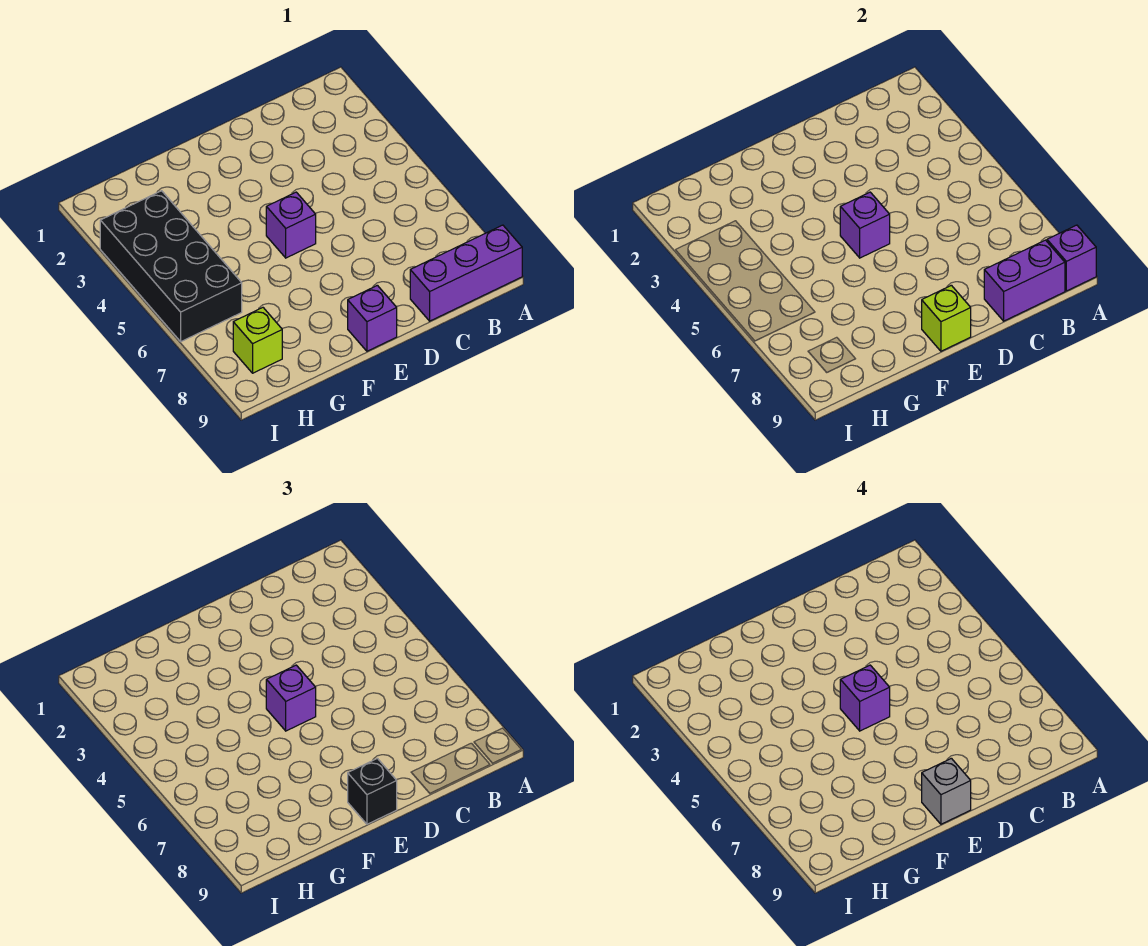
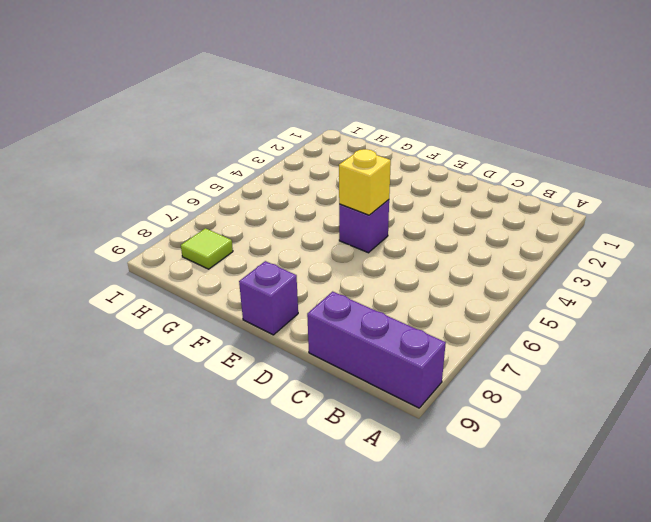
yellow brick E5 level 2 -> purple brick E5 level 2
lime tile H8 level 1 -> lime brick H8 level 1
none -> black brick H3:I6 level 1
none -> purple brick A9 level 2
none -> purple brick B9:C9 level 2

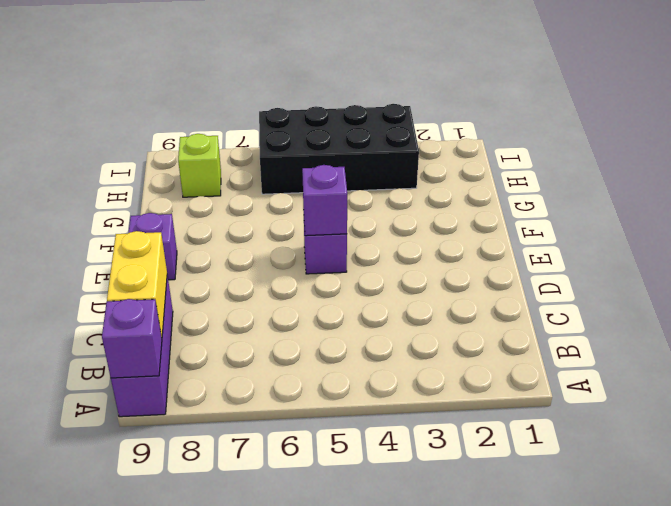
yellow brick B9:C9 level 2 -> purple brick B9:C9 level 2
none -> lime brick E9 level 2
none -> purple brick E5 level 3
none -> black brick E9 level 3

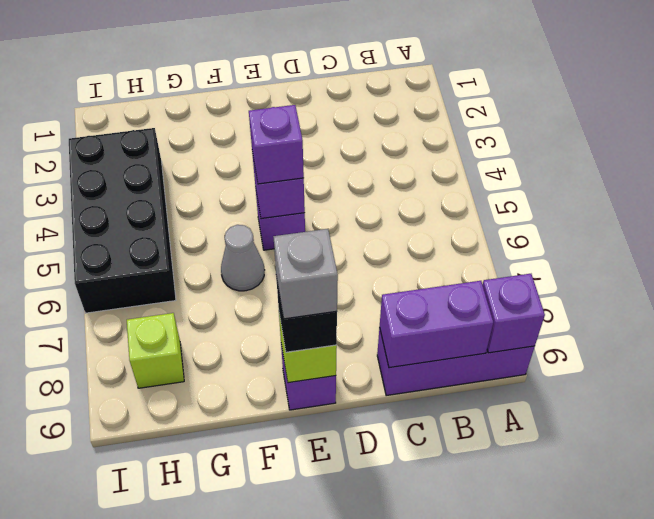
grey cone F6 level 1 -> none
none -> purple brick E5 level 4

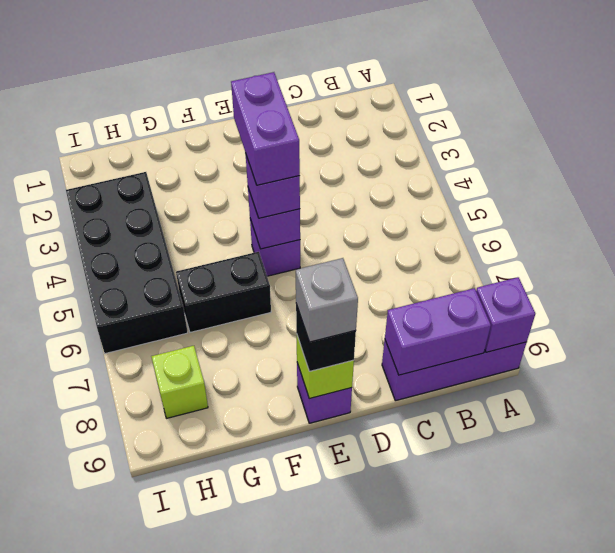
purple brick E4:E5 level 4 -> purple brick E5 level 4
black brick F6:G6 level 1 -> none

